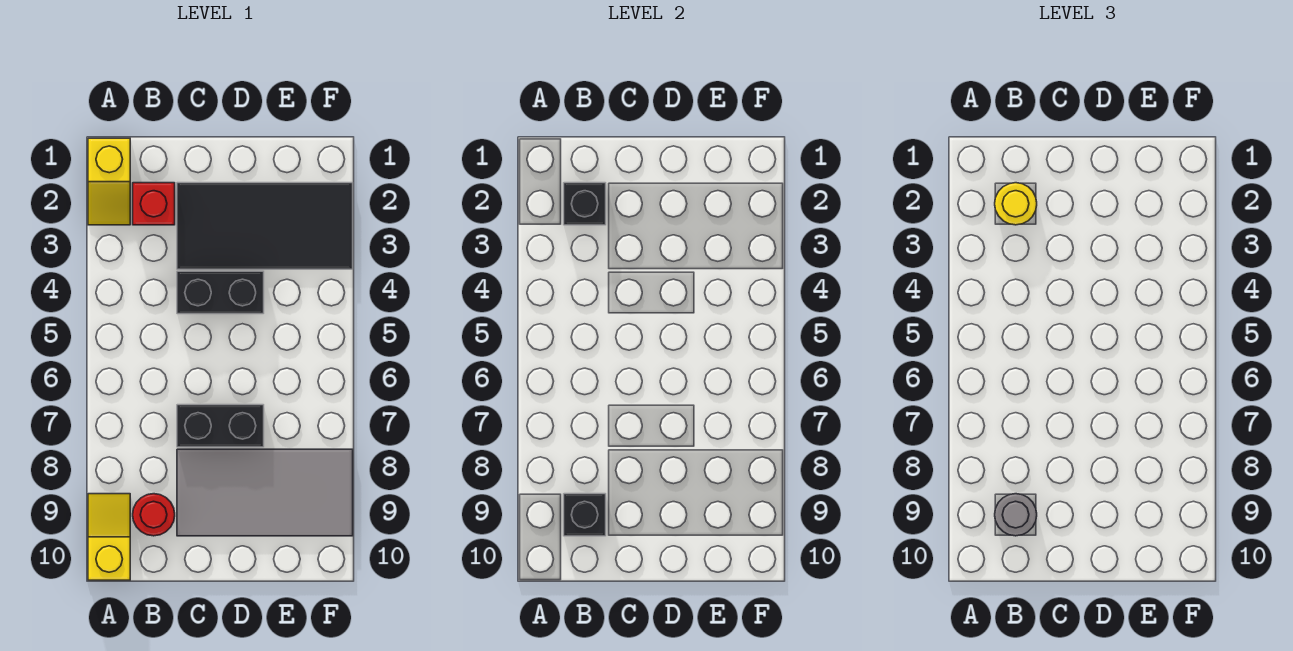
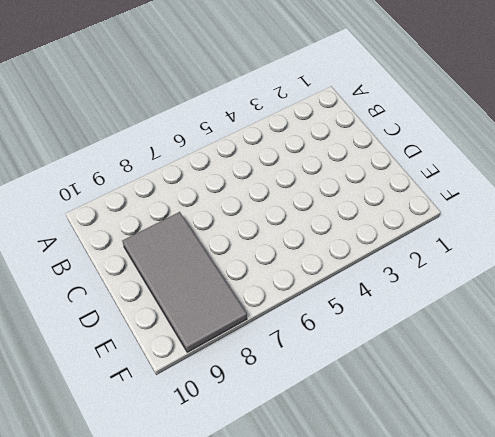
none -> yellow slope A1:A2 level 1 top 1
none -> yellow slope A9:A10 level 1 top 10
none -> red brick B2 level 1

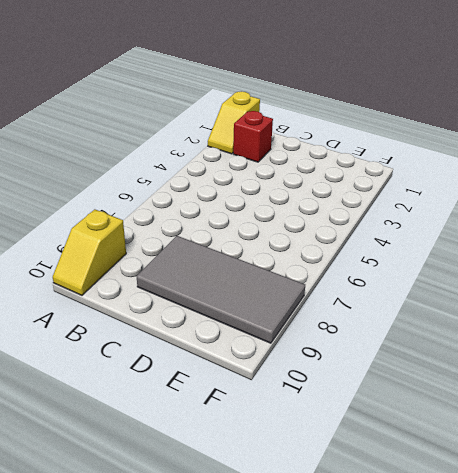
yellow slope A9:A10 level 1 top 9 -> yellow slope A9:A10 level 1 top 10
none -> red round brick B9 level 1
none -> black tile C2:F3 level 1
none -> black brick C4:D4 level 1

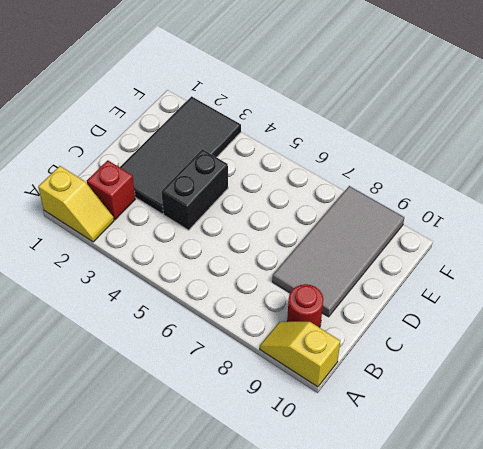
none -> black brick C7:D7 level 1
none -> black brick B2 level 2
none -> black brick B9 level 2

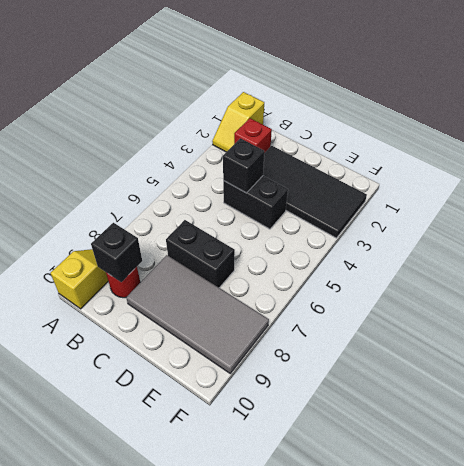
black brick C4 level 2 -> black brick B2 level 2
none -> yellow round brick B2 level 3
none -> grey round brick B9 level 3

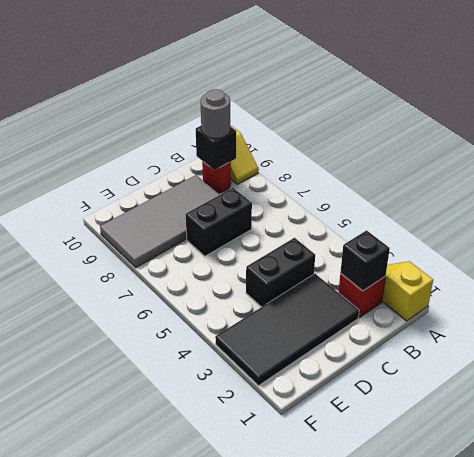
none -> yellow round brick B2 level 3

